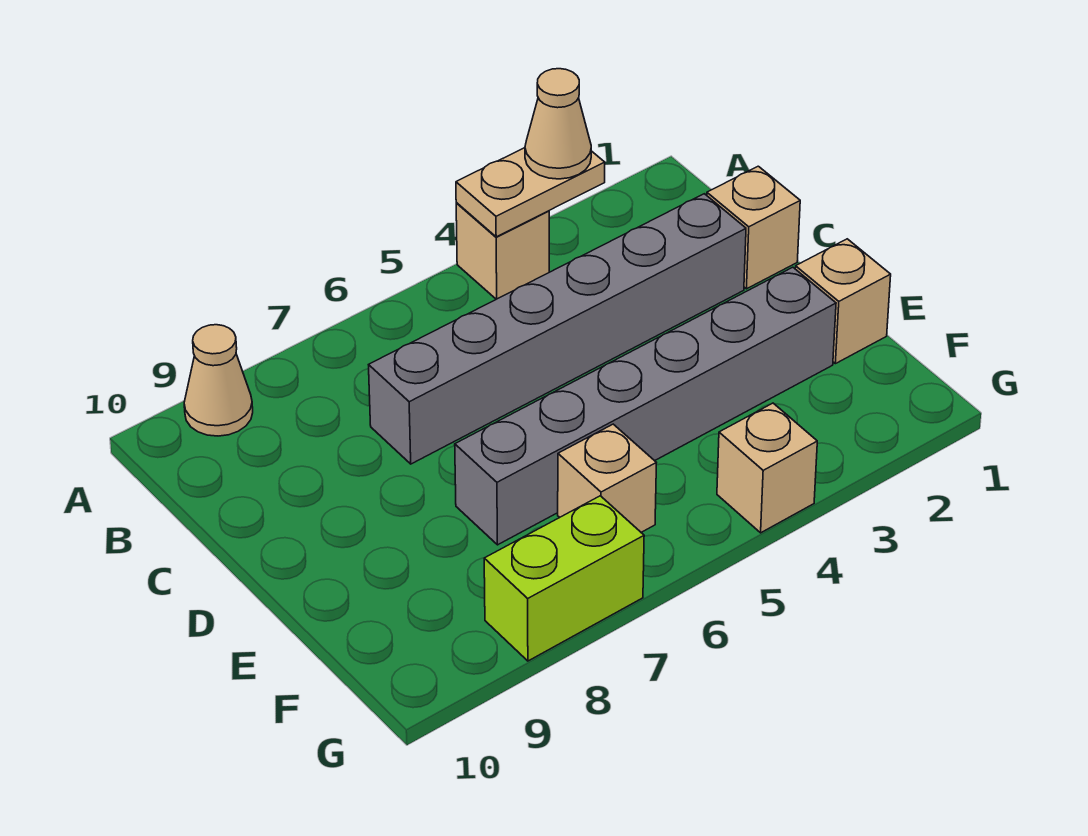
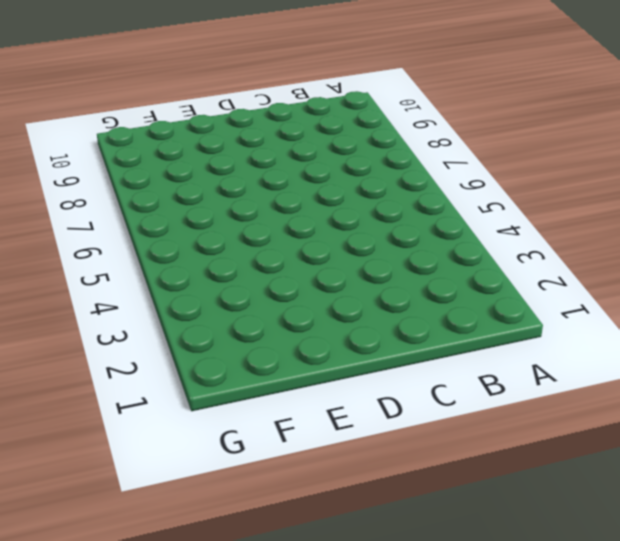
none -> tan brick A4 level 1
none -> tan cone A9 level 1

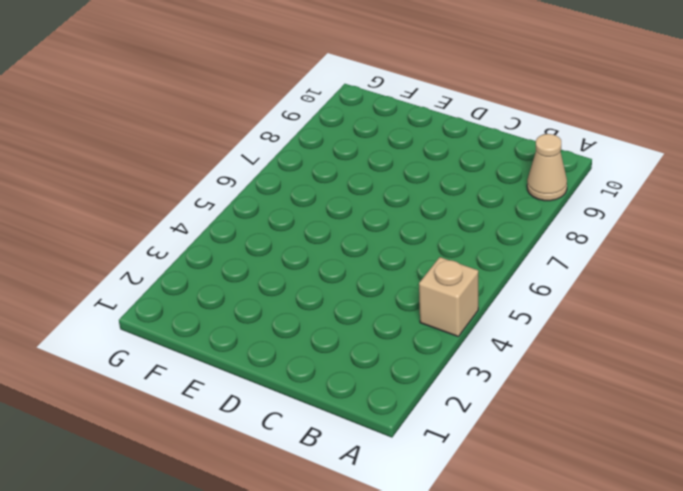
none -> tan brick C1 level 1
none -> grey brick C2:C7 level 1

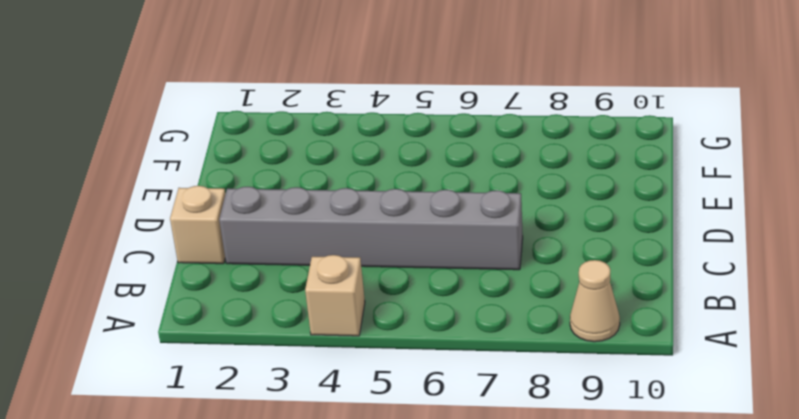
none -> tan brick E1 level 1
none -> grey brick E2:E7 level 1

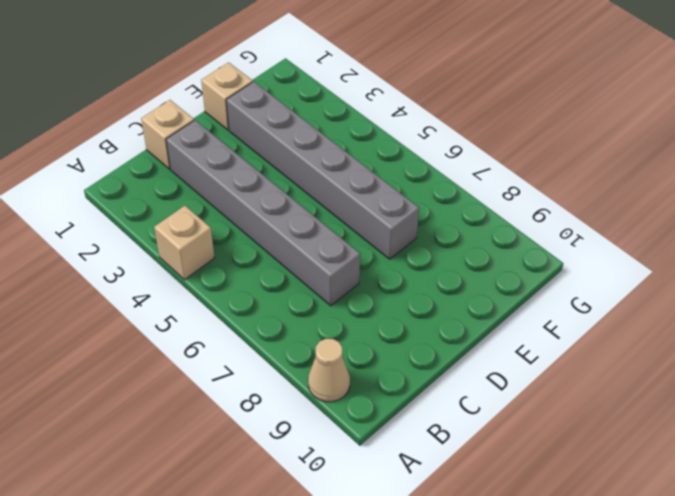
none -> tan brick F6 level 1
none -> tan brick G4 level 1

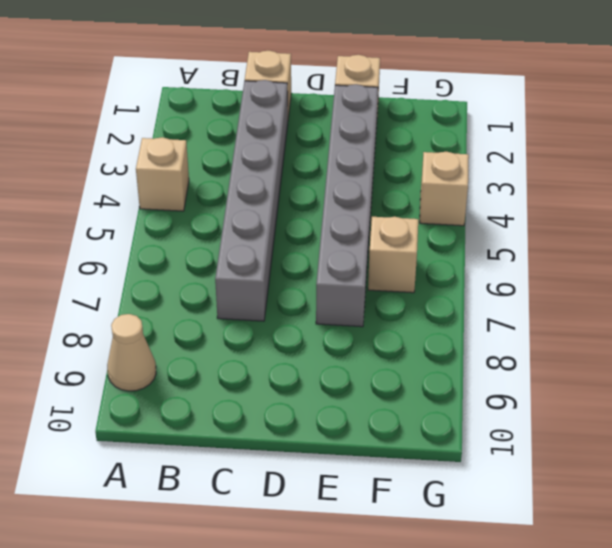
none -> lime brick G7:G8 level 1
none -> tan plate A3:A4 level 2

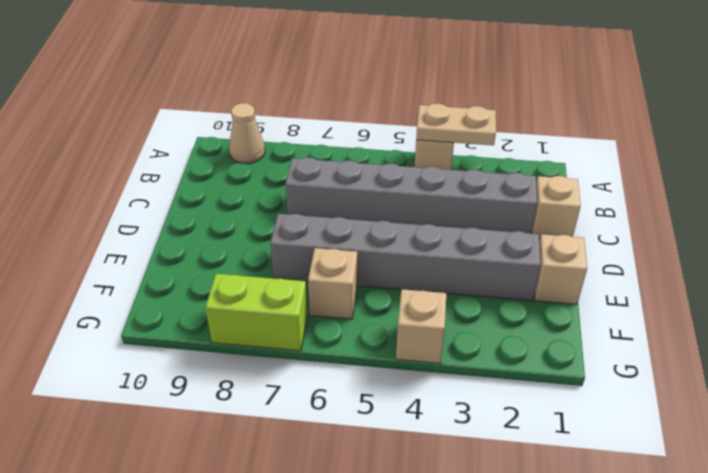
none -> tan cone A3 level 3

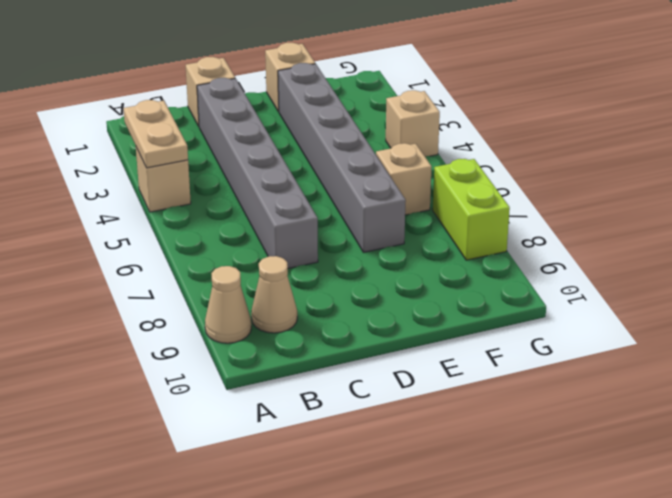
tan cone B9 level 1 -> tan cone A3 level 3

